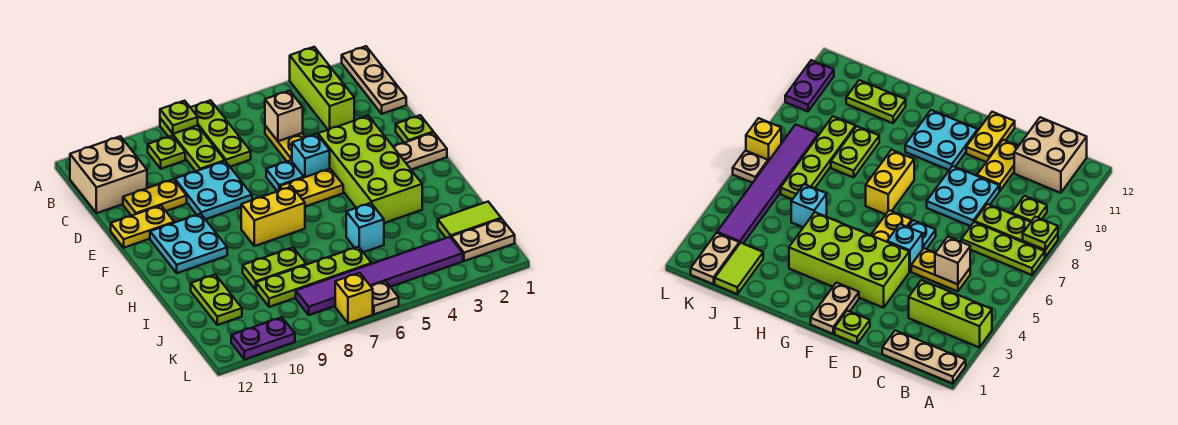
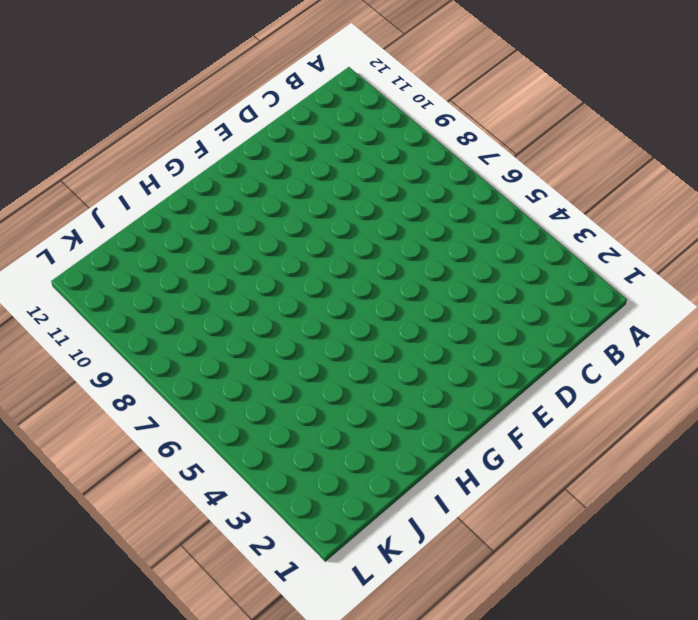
none -> tan plate A1:C1 level 1
none -> lime brick A3:C3 level 1
none -> lime plate A7:C7 level 1
none -> lime plate A8:C8 level 1

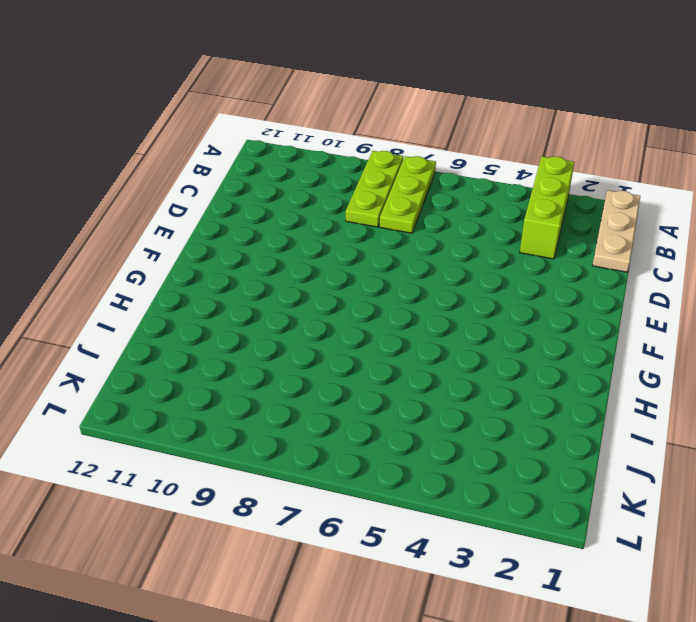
none -> lime plate B9 level 1
none -> tan brick B11:C12 level 1
none -> yellow plate C5:D5 level 1
none -> cyan plate D8:E9 level 1

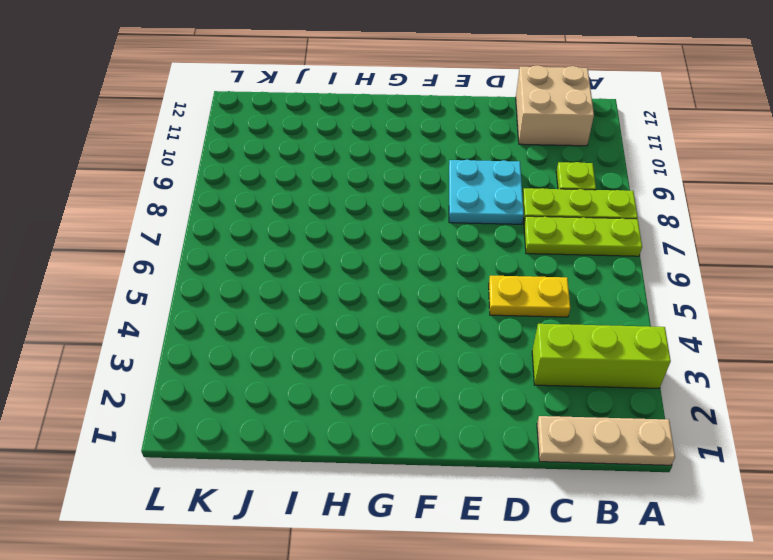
none -> yellow plate D10:D11 level 1
none -> lime plate E1 level 1
none -> lime brick E3:H4 level 1
none -> cyan brick E5 level 1

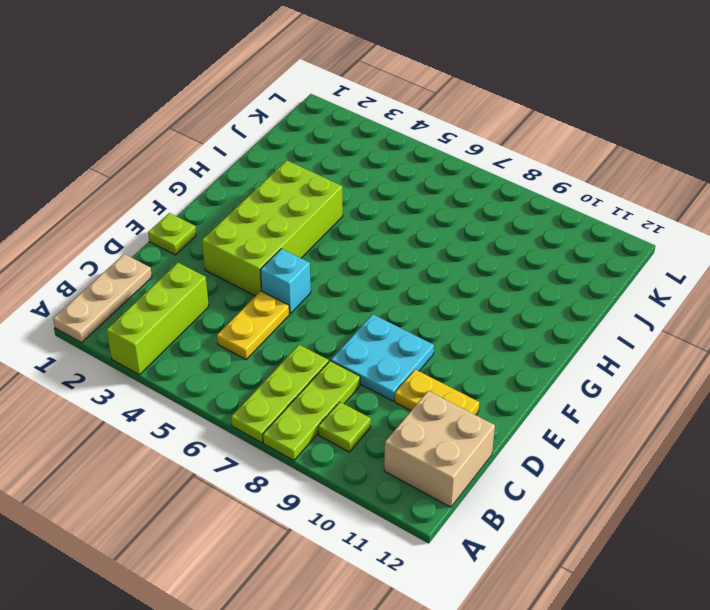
none -> cyan plate E6 level 1
none -> yellow plate E11:E12 level 1
none -> tan plate F1:F2 level 1
none -> yellow plate F5:F6 level 1

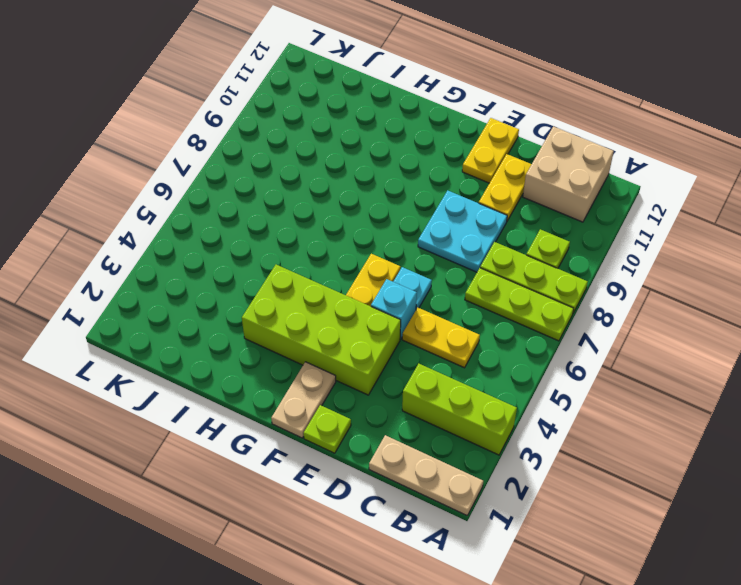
none -> cyan plate F10:G11 level 1
none -> yellow brick G7:G8 level 1
none -> cyan brick I5 level 1
none -> lime plate I8:I9 level 1

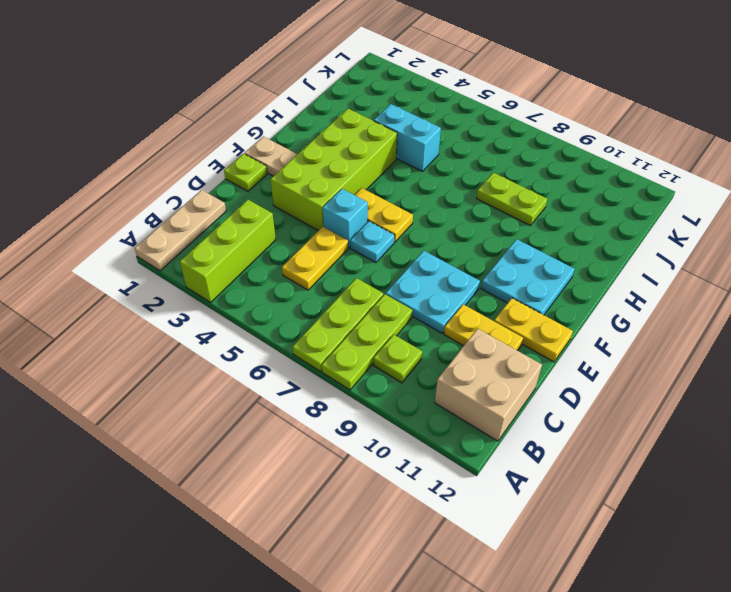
cyan brick I4:I5 level 1 -> cyan brick I5 level 1
none -> yellow brick G7:G8 level 1
none -> lime plate I11:J11 level 1
none -> lime tile J1:J2 level 1
none -> lime plate J6:J9 level 1

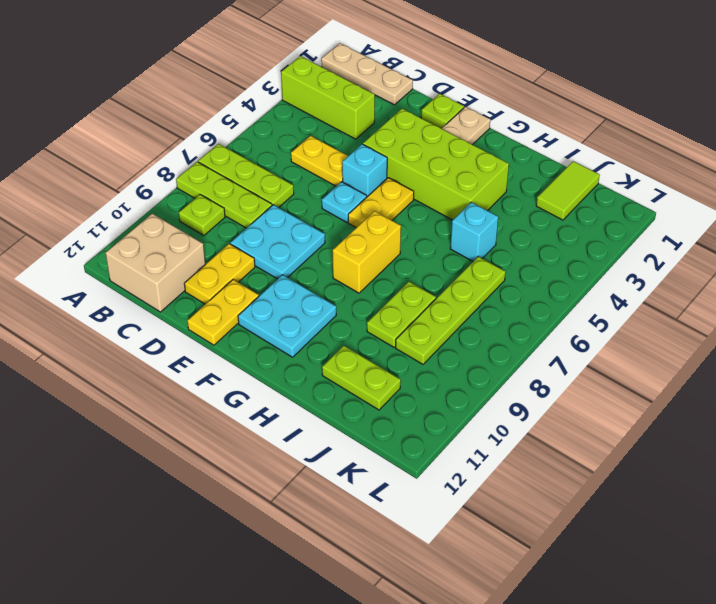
none -> tan plate K1:K2 level 1
none -> purple tile K3:K8 level 1
none -> tan plate L6 level 1
none -> yellow brick L7 level 1

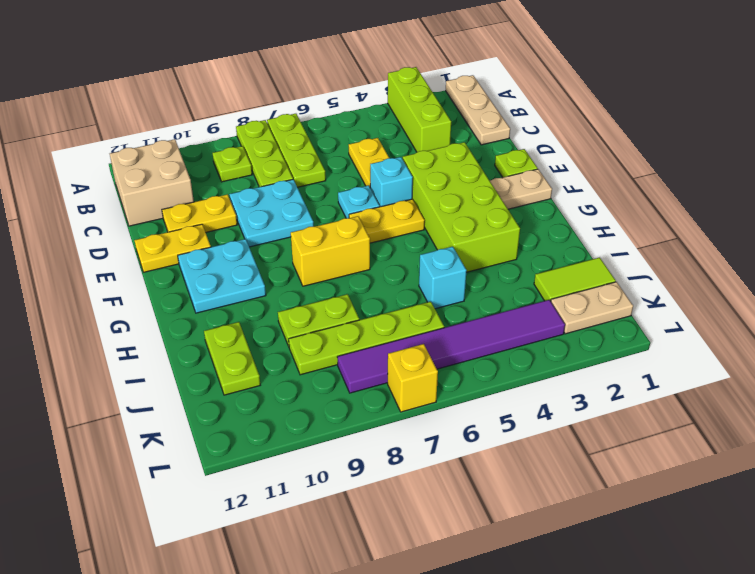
none -> tan plate L6 level 1
none -> purple plate L10:L11 level 1
none -> lime plate A8 level 2
none -> tan brick C5 level 2

